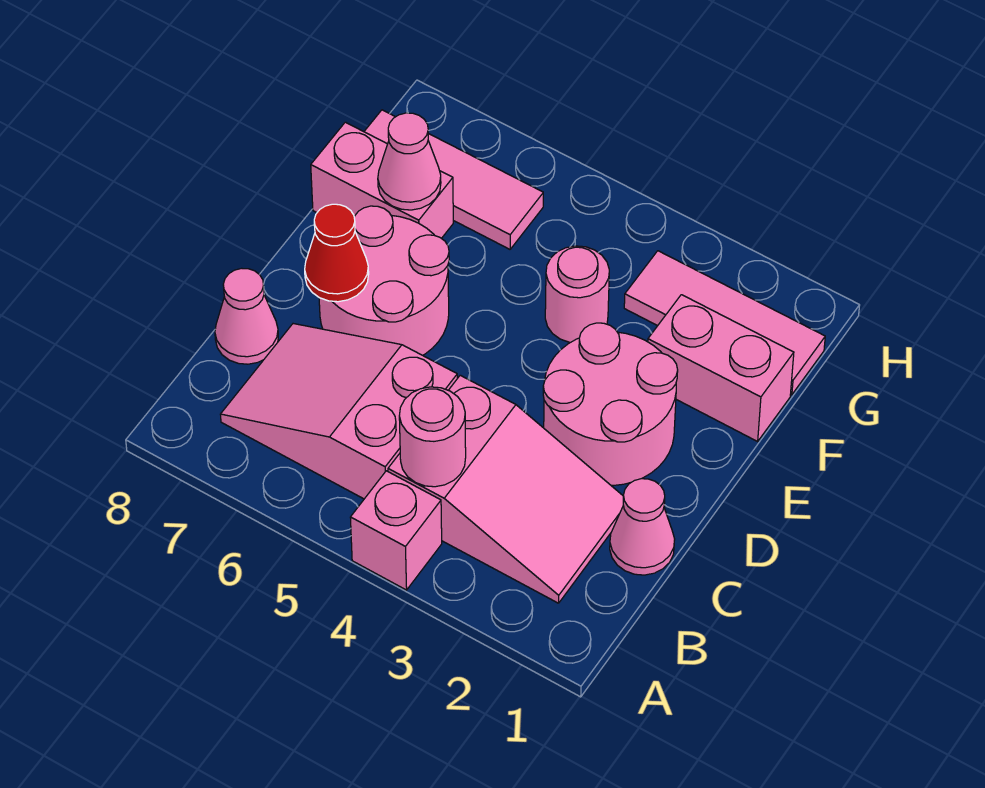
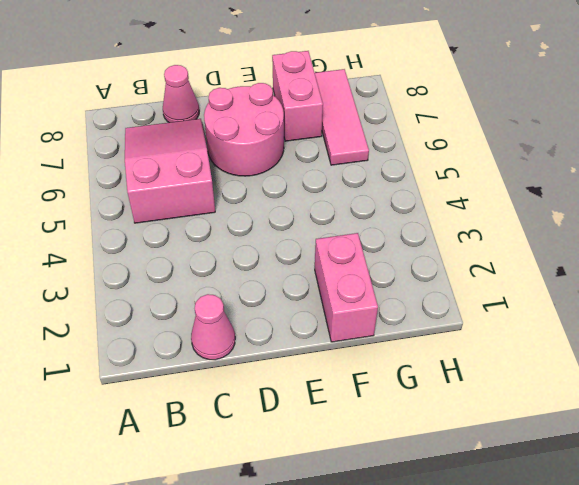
none -> pink brick A4 level 1
none -> pink slope B2:C4 level 1 top 4
none -> pink round brick D2:E3 level 1

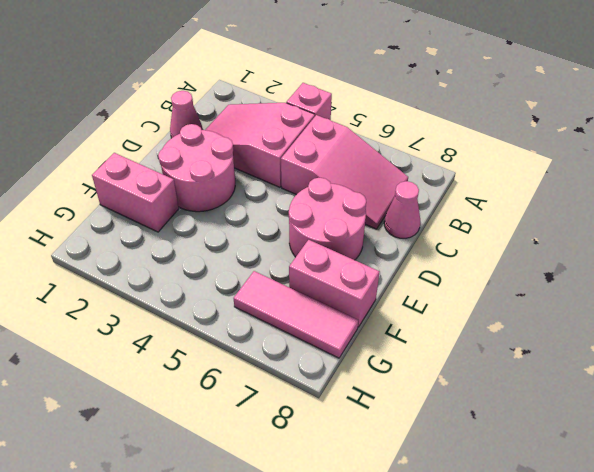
none -> pink round brick F4 level 1
none -> pink tile G1:G3 level 1
none -> pink round brick B4 level 2

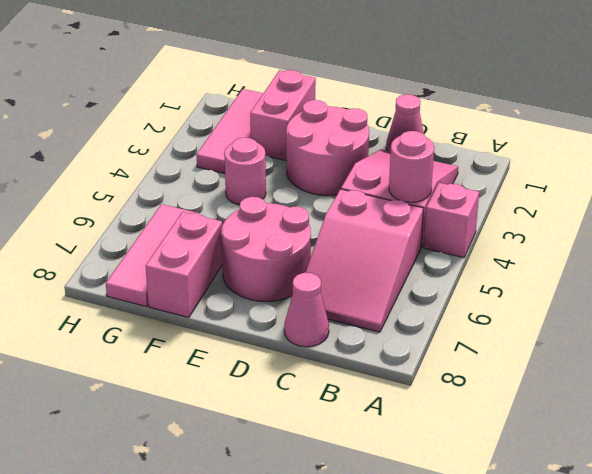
none -> red cone D7 level 2
none -> pink cone F7 level 2

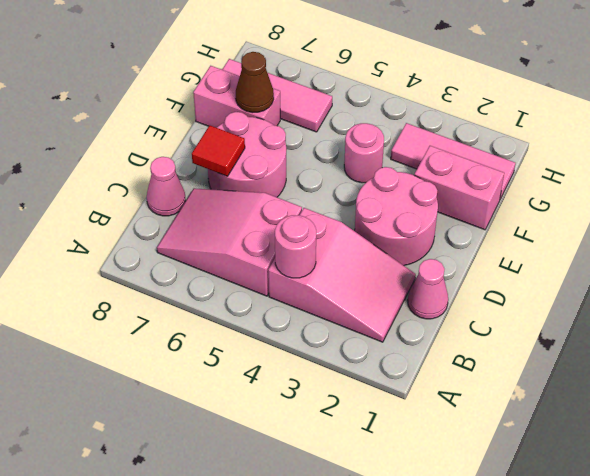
red tile D7 level 2 -> red cone D7 level 2
brown cone F7 level 2 -> pink cone F7 level 2
none -> pink brick A4 level 1

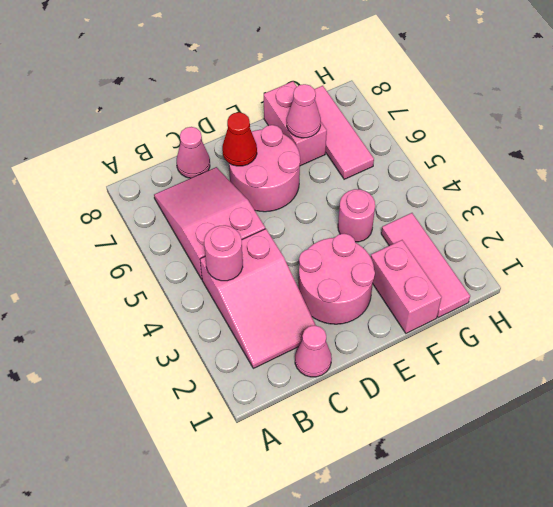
none -> pink brick A4 level 1

